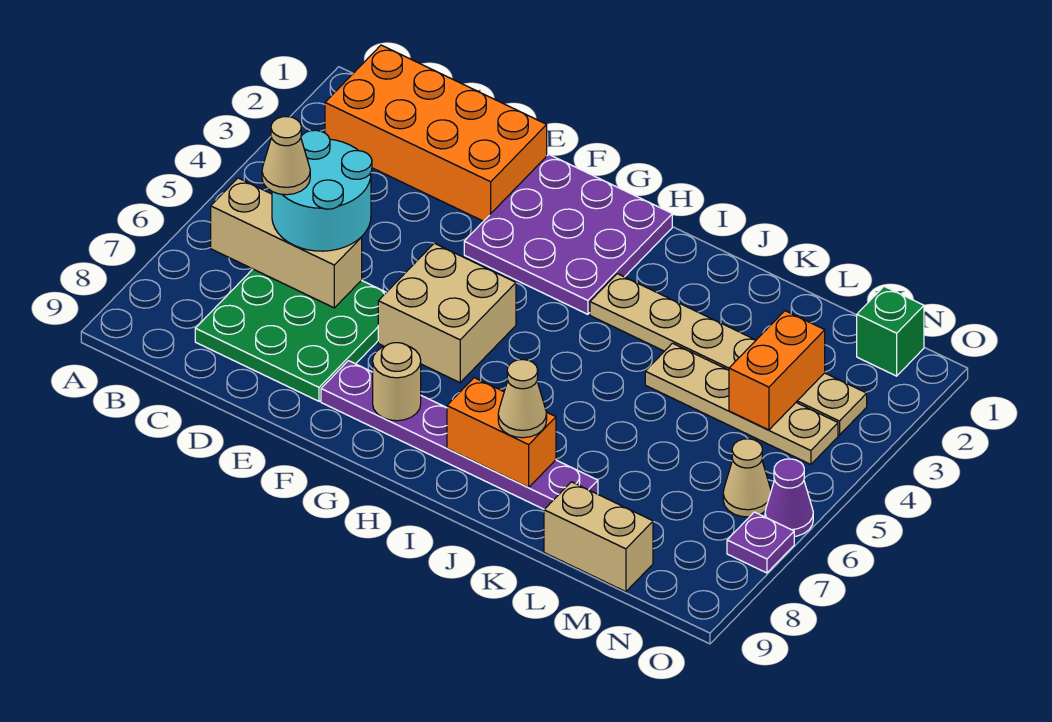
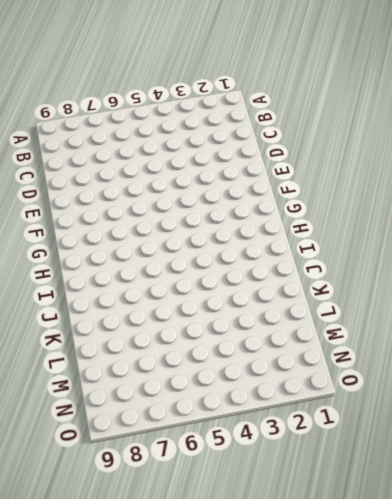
none -> orange brick B1:E2 level 1
none -> green plate C6:E8 level 1
none -> purple plate F1:H3 level 1

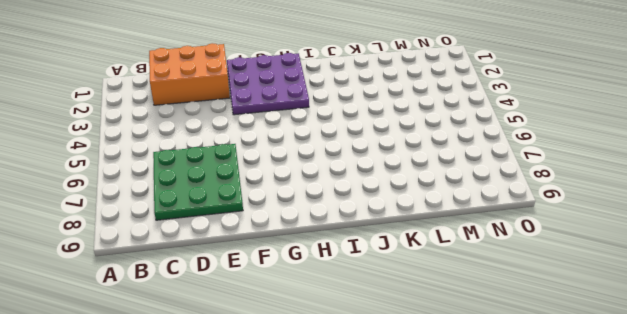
orange brick C1:E2 level 1 -> orange brick B1:E2 level 1
none -> tan brick F5:G6 level 1
none -> purple plate F8:K8 level 1
none -> tan plate I3:N3 level 1

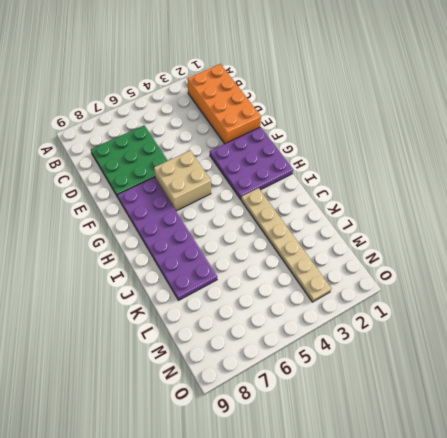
purple plate F7:K8 level 1 -> purple plate F8:K8 level 1
none -> tan plate K4:N4 level 1
none -> tan brick L9:M9 level 1
none -> green brick N1 level 1

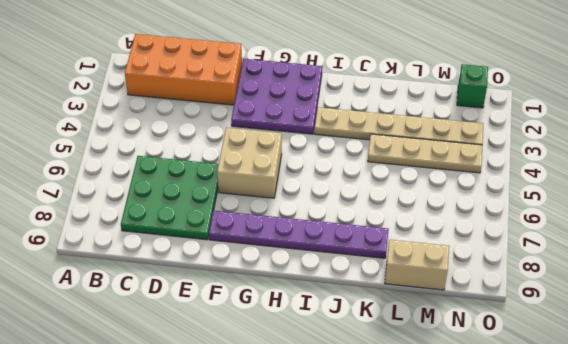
none -> tan cone N6 level 1
none -> purple cone O6 level 1
none -> purple plate O7 level 1

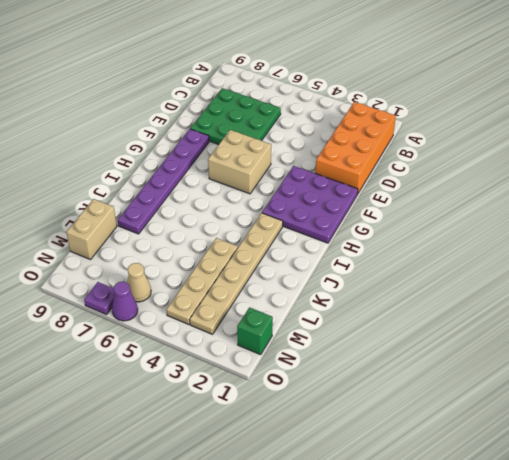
none -> tan brick B6:D6 level 2
none -> tan round brick G8 level 2
none -> orange brick I8:J8 level 2

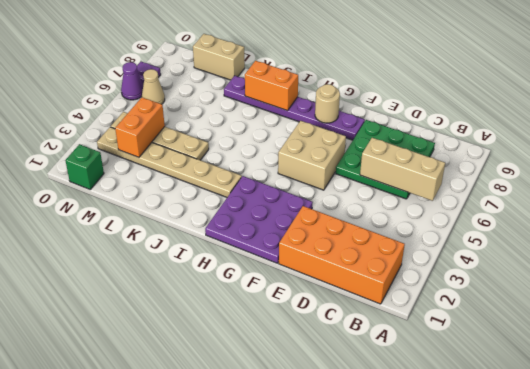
none -> cyan round brick C5:D6 level 3
none -> tan cone J8 level 3
none -> tan cone C6 level 4

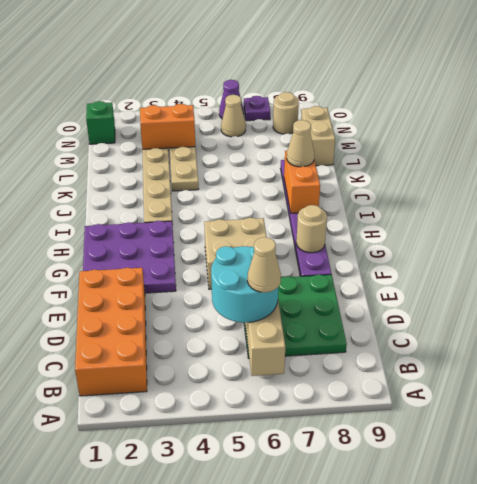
tan round brick N8 level 1 -> none

